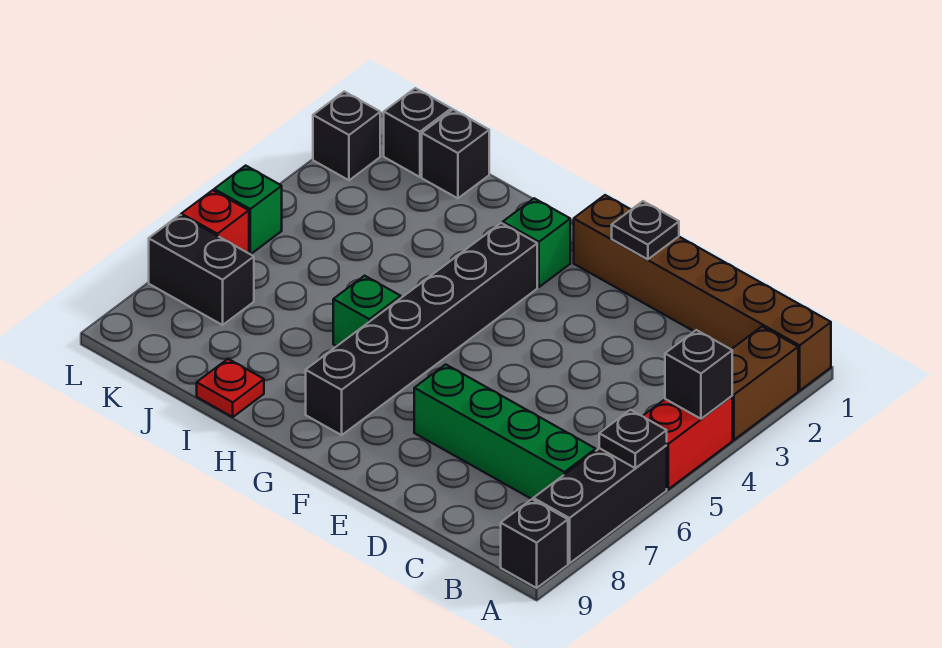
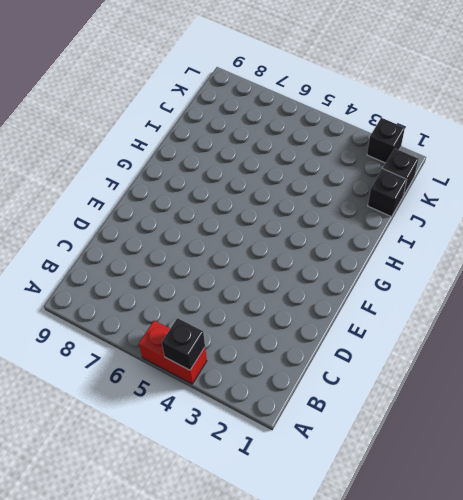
none -> brown brick A1:F1 level 1
none -> brown brick A2:A3 level 1
none -> black brick A6:A8 level 1

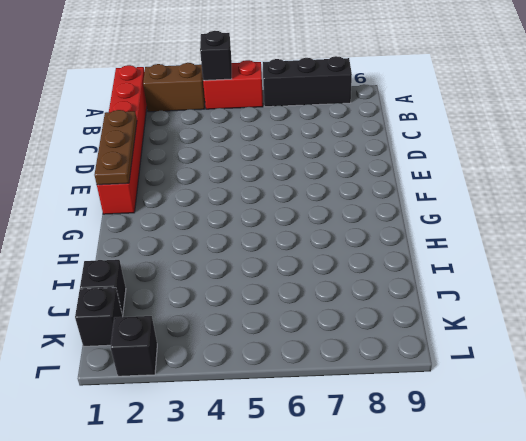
red brick A1:F1 level 1 -> brown brick A1:F1 level 1
brown plate D1:F1 level 2 -> black plate E1 level 2
none -> black brick A9 level 1
none -> green brick B7:E7 level 1
none -> green brick G2 level 1

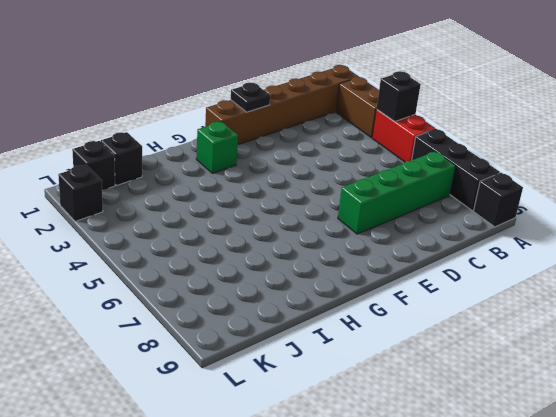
none -> black brick G3:G8 level 1
none -> green brick H6 level 1
none -> red plate I9 level 1

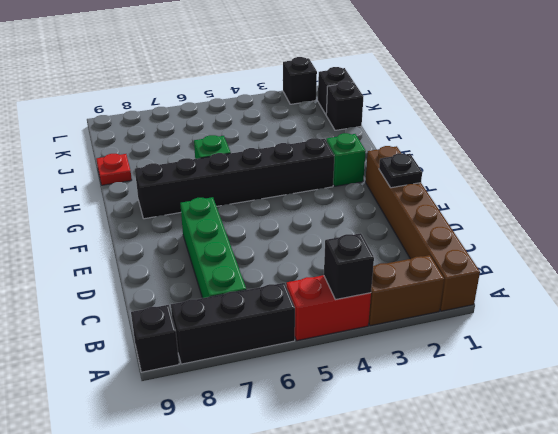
none -> black brick K7:L7 level 1
none -> green brick L5 level 1
none -> red brick L6 level 1

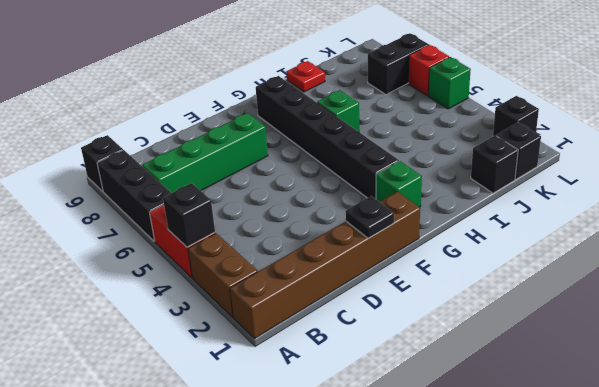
none -> black plate A6 level 2

